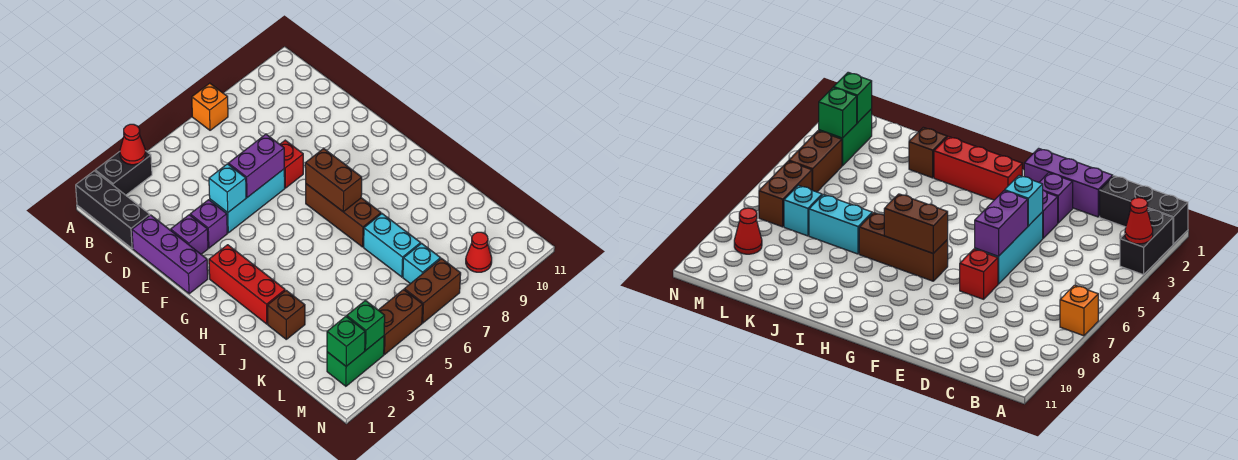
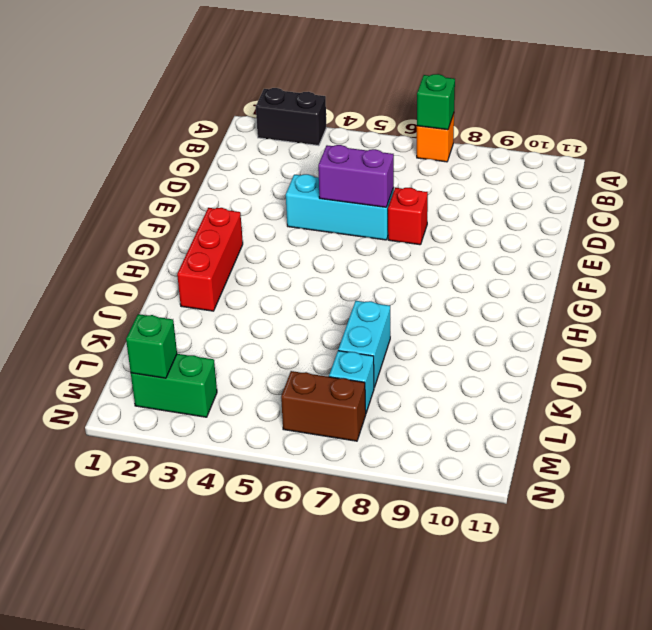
green brick A7 level 2 -> green brick M3 level 2
none -> black brick A1:C1 level 1
none -> purple brick D1:F1 level 1
none -> purple brick E2 level 1

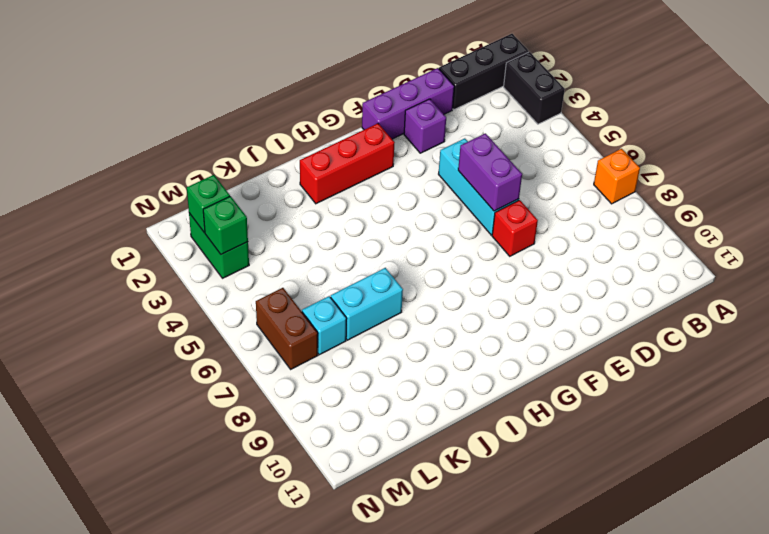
none -> purple brick E3 level 1
none -> brown brick G7:I7 level 1
none -> brown brick J2 level 1

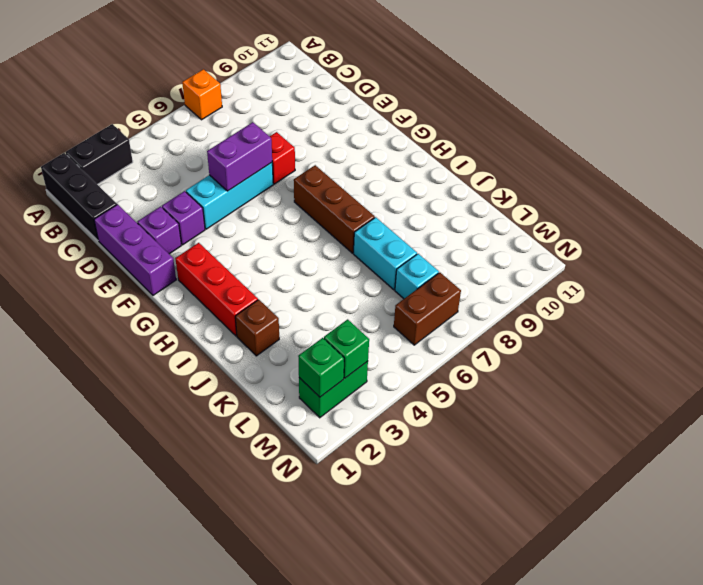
none -> brown brick M4:M5 level 1
none -> red cone M9 level 1
none -> red cone A3 level 2

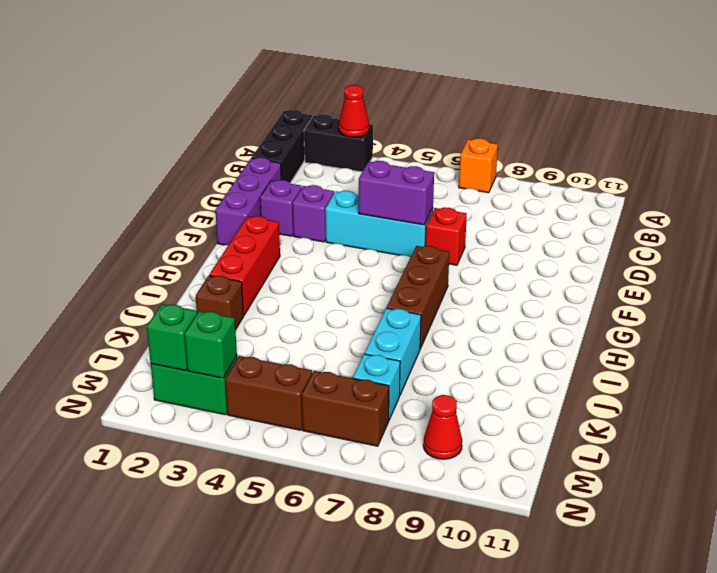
none -> cyan brick E4 level 2
none -> brown brick G7:H7 level 2

